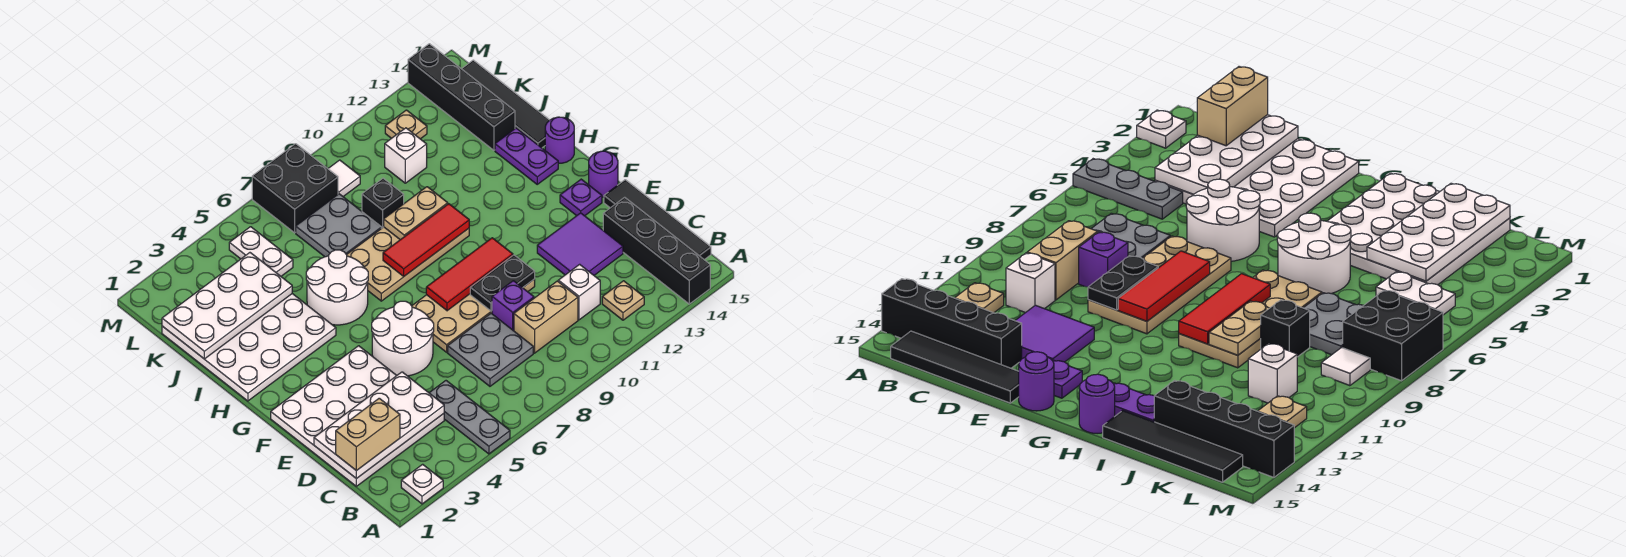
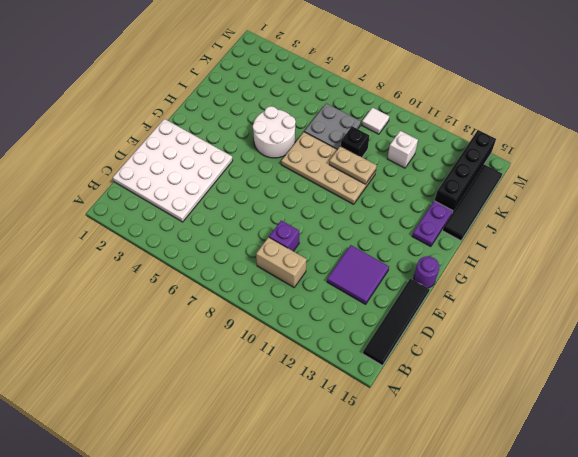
none -> white plate A2 level 1
none -> grey plate A5:C5 level 1
none -> black brick A14:D14 level 1
none -> tan plate B12 level 1

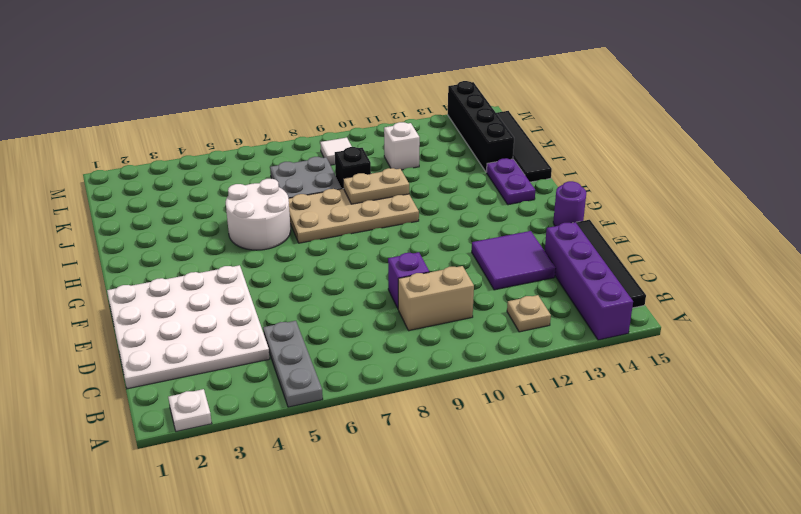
purple brick A14:D14 level 1 -> black brick A14:D14 level 1
none -> grey plate C7:D8 level 1
none -> white brick C11 level 1
none -> white round brick E5:F6 level 1
none -> tan plate E7:F10 level 1

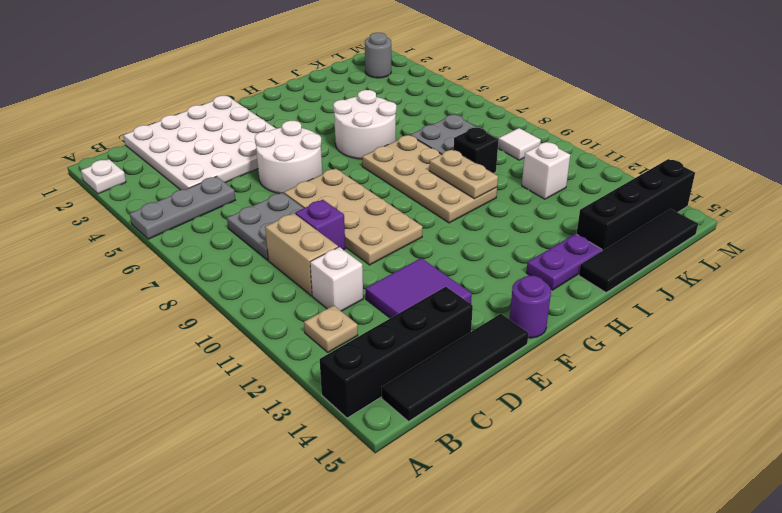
grey round brick L2 level 1 -> none
none -> purple plate F14 level 1
none -> white plate H1:K4 level 1
none -> purple round brick H15 level 1
none -> white plate K5:L5 level 1

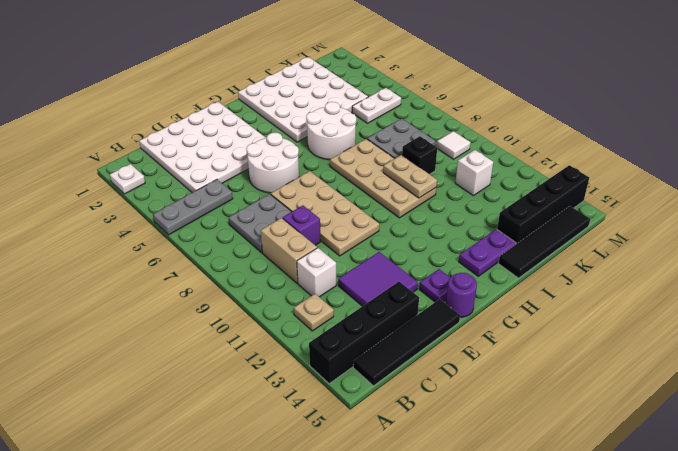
none -> purple round brick H15 level 1
none -> black brick L7:M8 level 1
none -> tan plate L12 level 1
none -> white plate C1:D4 level 2

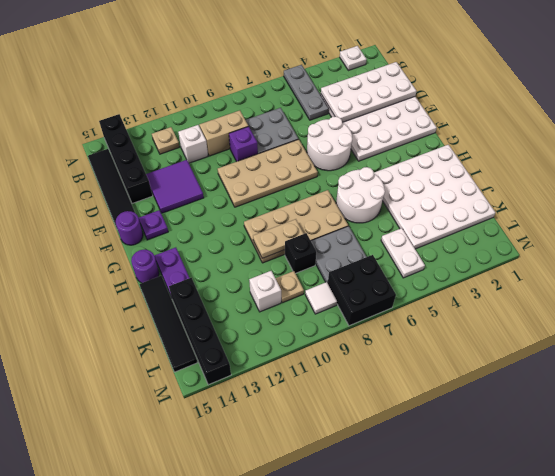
tan plate K10 level 1 -> tan plate L12 level 1
none -> black plate E9:E10 level 2
none -> red tile F8:F10 level 2
none -> red tile H8:H10 level 2
none -> white plate J1:K4 level 2

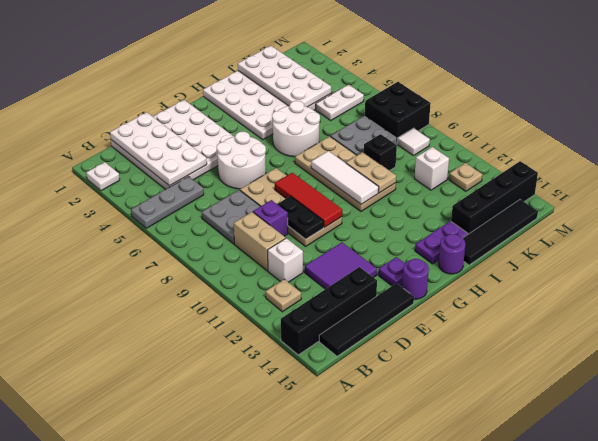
white tile H8:H10 level 2 -> red tile H8:H10 level 2
none -> tan brick C1:C2 level 3

